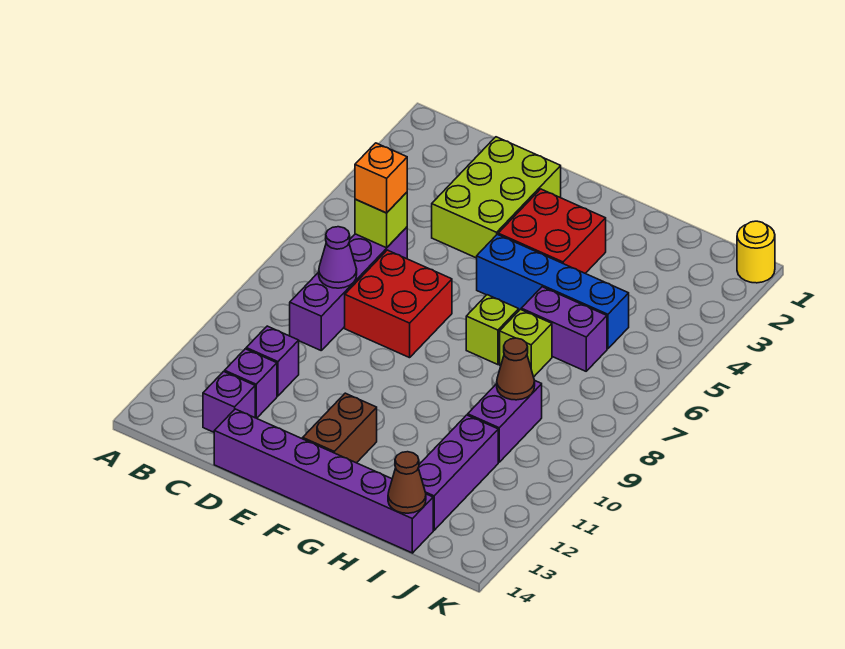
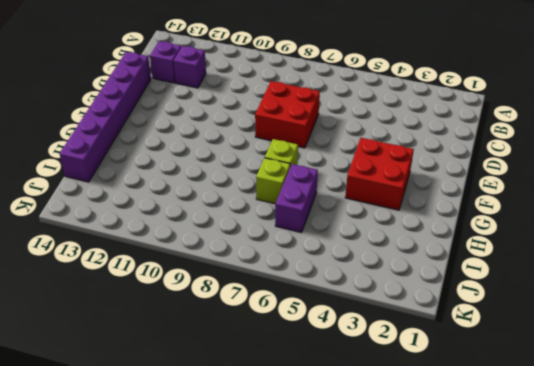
none -> purple brick C6:C9 level 1
none -> purple brick C11 level 1
none -> lime brick D2:E4 level 1

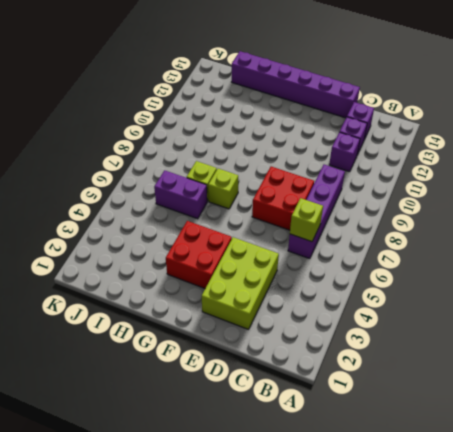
none -> blue brick F5:I5 level 1
none -> brown brick F12:F13 level 1
none -> purple brick I9:I10 level 1

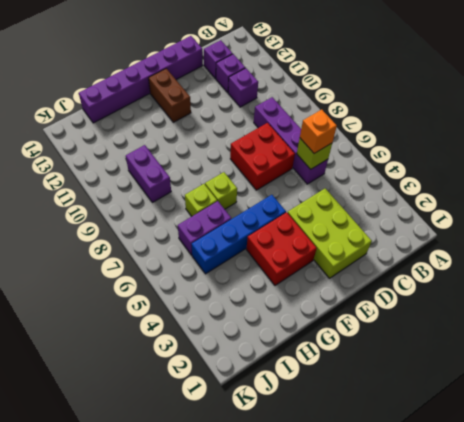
none -> purple brick I11:I13 level 1
none -> yellow round brick K1 level 1
none -> purple cone C8 level 2

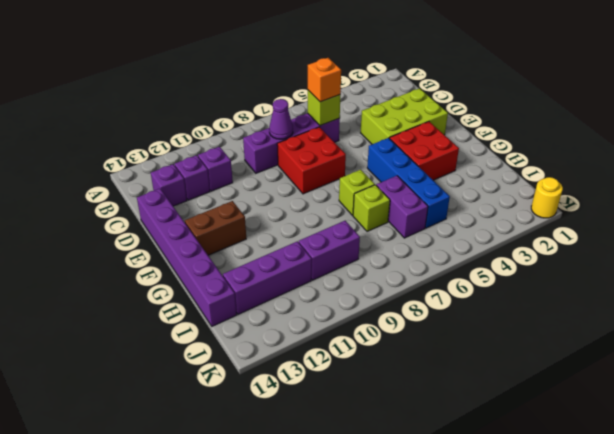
none -> brown cone I9 level 2
none -> brown cone I14 level 2

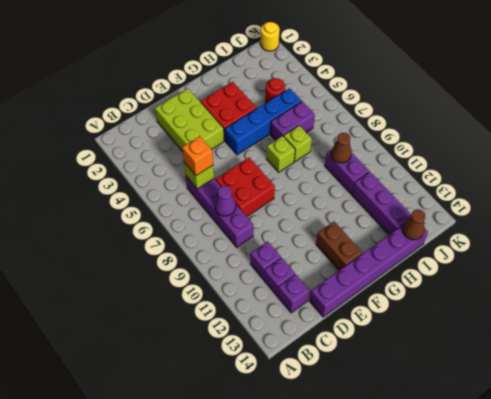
red round brick I4 level 1 -> none

